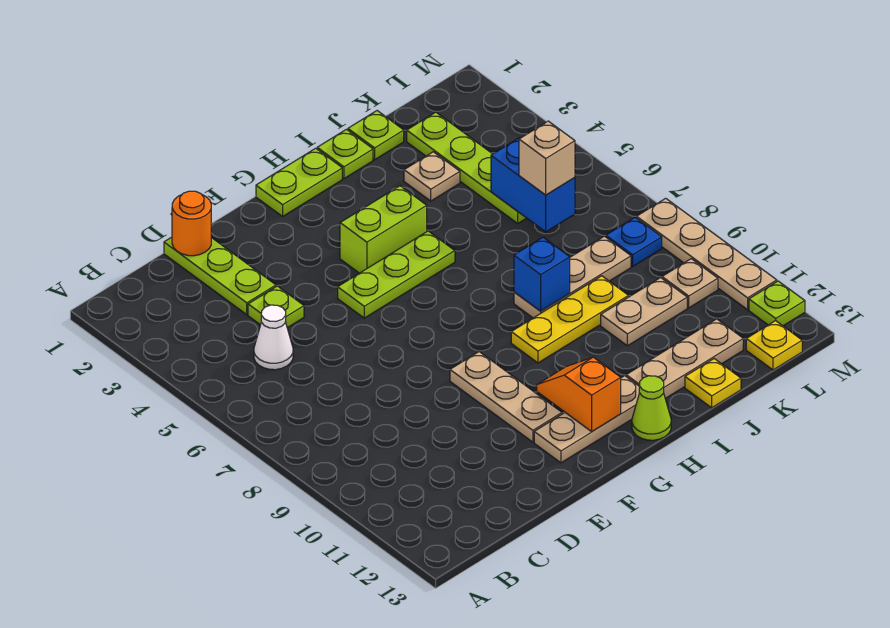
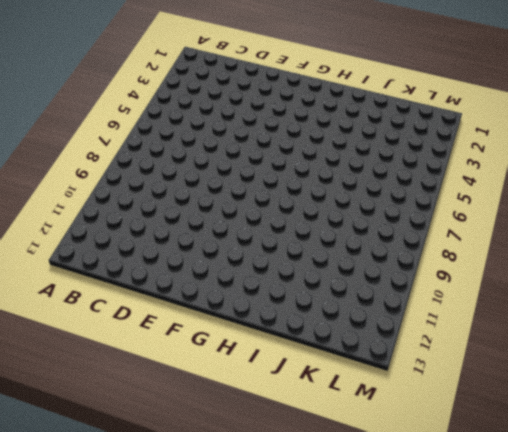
none -> white cone C5 level 1
none -> lime plate D1:D3 level 1
none -> lime plate D4 level 1

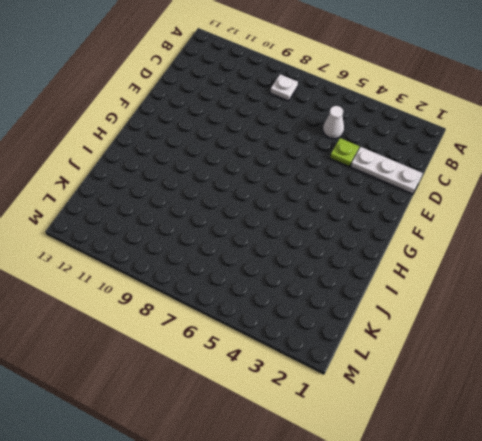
white plate B8 level 1 -> none
white plate D1:D3 level 1 -> lime plate D1:D3 level 1
none -> lime plate F5:H5 level 1
none -> tan plate F9:F11 level 1
none -> tan plate F12:H12 level 1

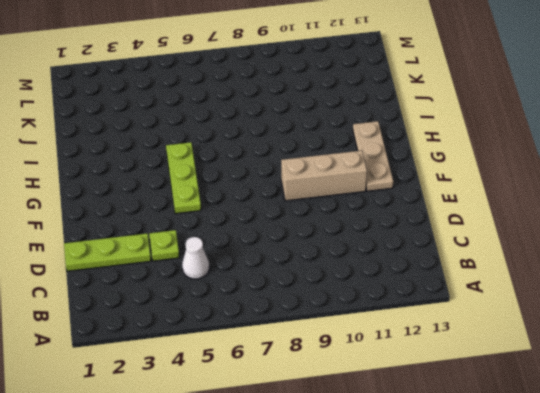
tan brick F9:F11 level 1 -> tan plate F9:F11 level 1
none -> lime plate G1:H1 level 1
none -> lime brick G4:H4 level 1
none -> yellow plate H9:J9 level 1

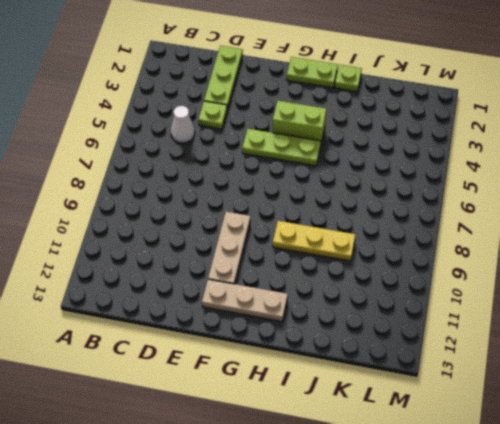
none -> lime cone H13 level 1
none -> tan plate I8:K8 level 1
none -> tan plate I12:K12 level 1

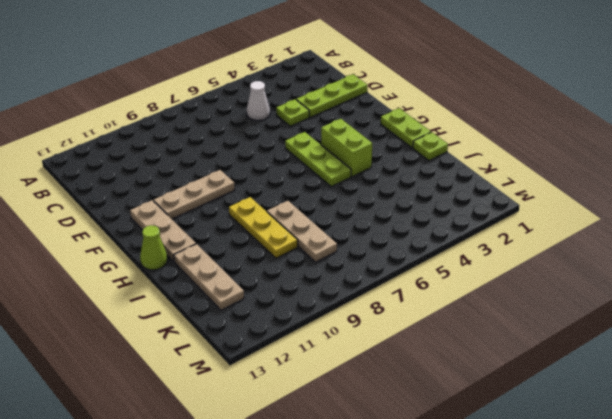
none -> lime plate J1 level 1
none -> tan plate J3 level 1
none -> tan plate J10:K10 level 1

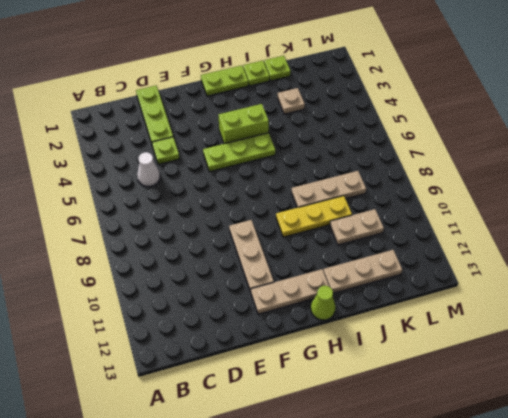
none -> yellow plate J13 level 1
none -> lime plate K2:K5 level 1
none -> blue plate L8 level 1

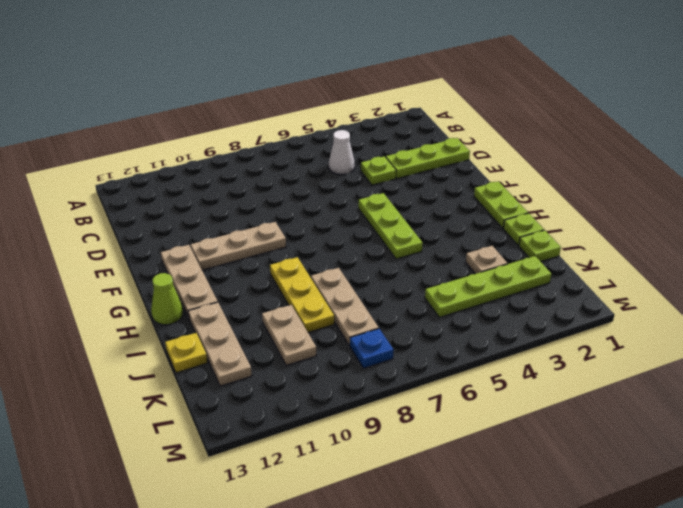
none -> lime brick G4:H4 level 1
none -> tan plate L10 level 1
none -> yellow plate L13 level 1

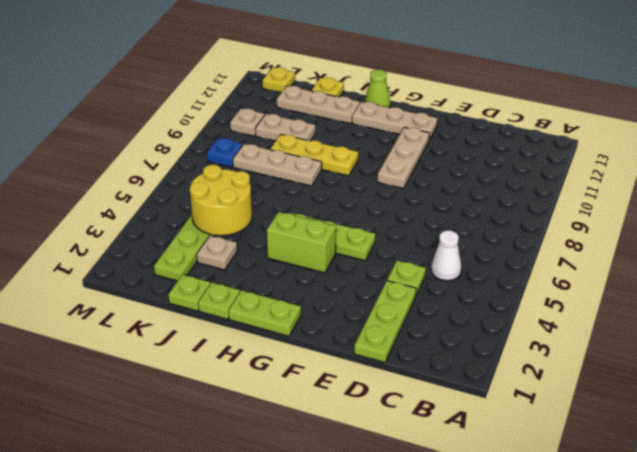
yellow round brick J4:K5 level 2 -> blue brick K5:K6 level 2
none -> tan plate M8:M11 level 1
none -> lime plate M12 level 1
none -> orange round brick D1 level 2

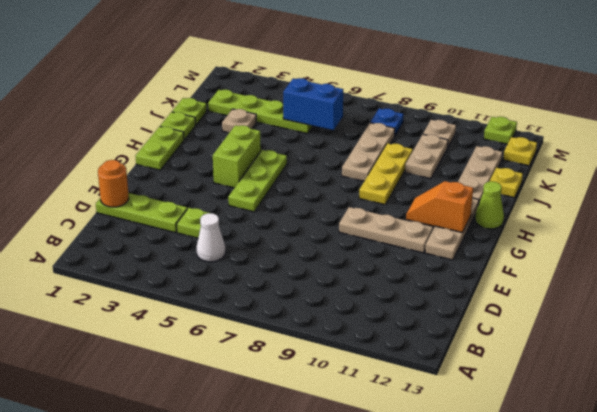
none -> tan plate M8:M11 level 1
none -> blue brick I8 level 2
none -> tan brick K6 level 3

